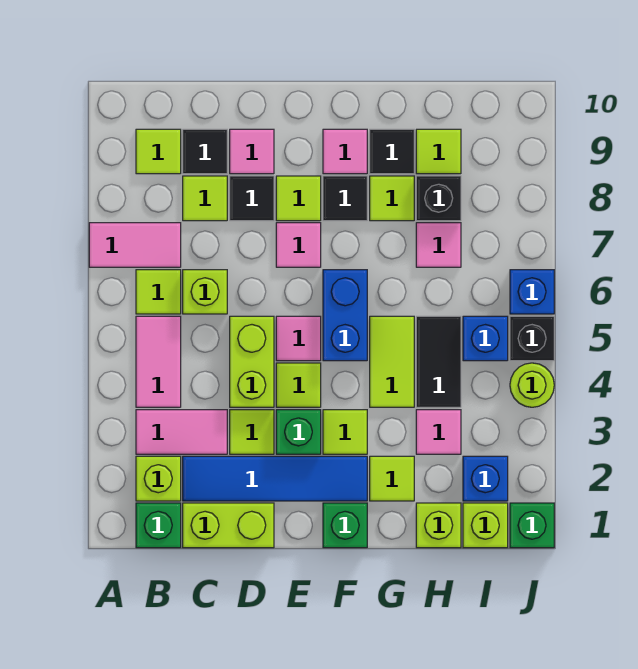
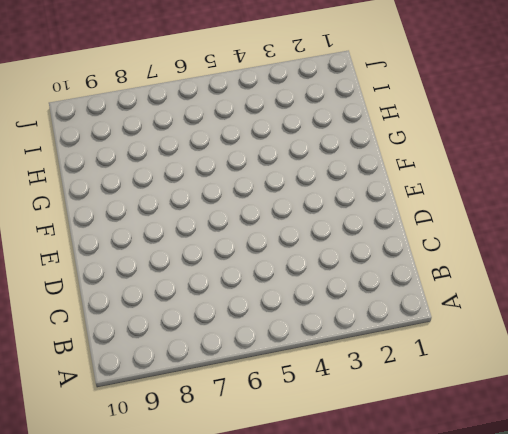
none -> pink tile A7:B7 level 1
none -> green brick B1 level 1
none -> lime brick B2 level 1
none -> pink tile B3:C3 level 1

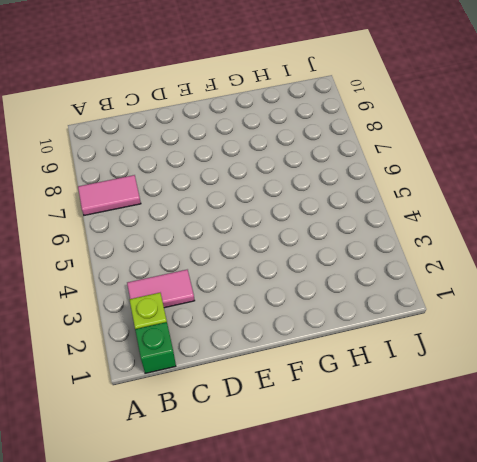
none -> pink tile B4:B5 level 1
none -> lime tile B6 level 1
none -> lime tile B9 level 1
none -> lime brick C1:D1 level 1

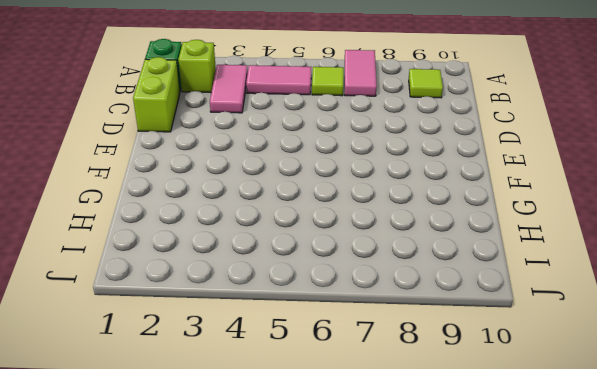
none -> blue tile C2:F2 level 1
none -> lime brick C6 level 1
none -> lime tile C8 level 1
none -> black tile C9 level 1

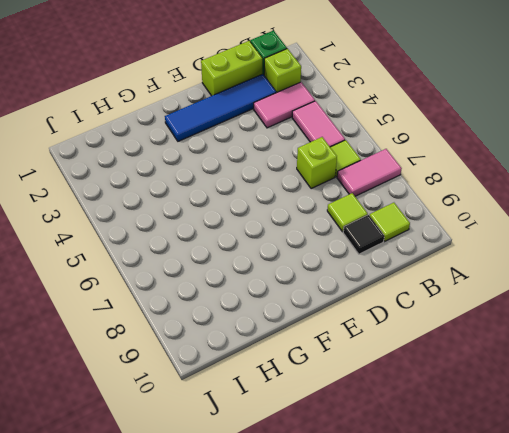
none -> lime tile D3 level 1
none -> lime brick D4:D5 level 1
none -> black tile D8 level 1
none -> pink tile D9 level 1

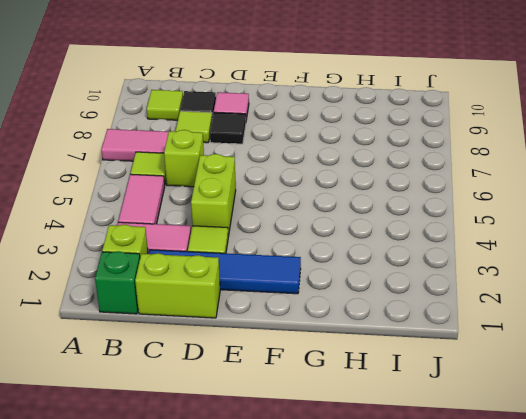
none -> green brick E3 level 1
none -> lime tile E4 level 1
none -> pink tile E5 level 1
none -> pink tile E7 level 1

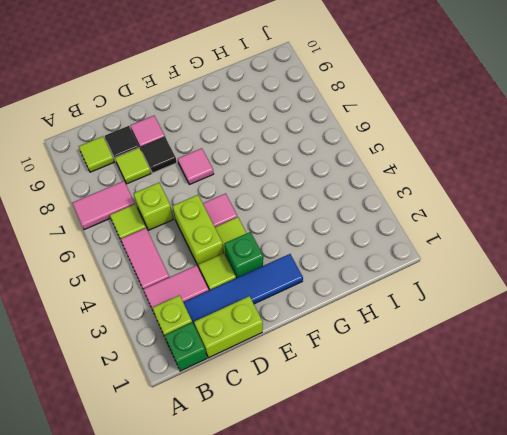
none -> lime tile E8 level 1
none -> green brick F1 level 1
none -> lime tile F3 level 1
none -> blue brick F5:F6 level 1

